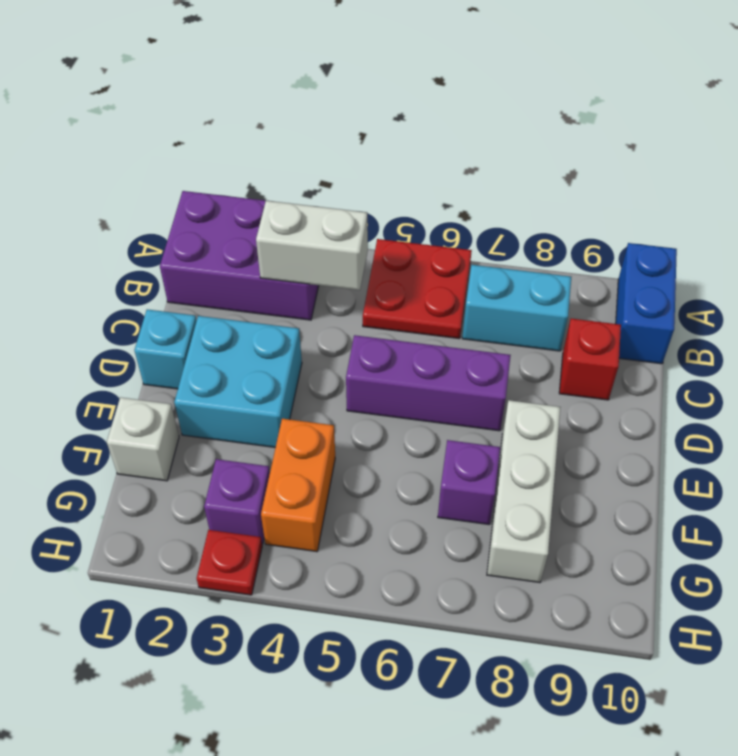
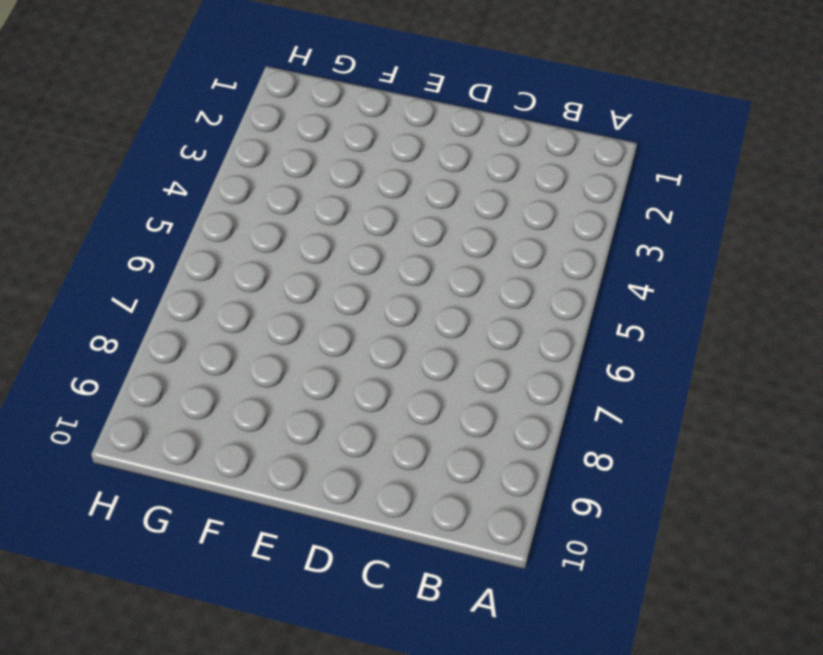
none -> purple brick A1:B3 level 1
none -> red plate A5:B6 level 1
none -> blue brick A10:B10 level 1

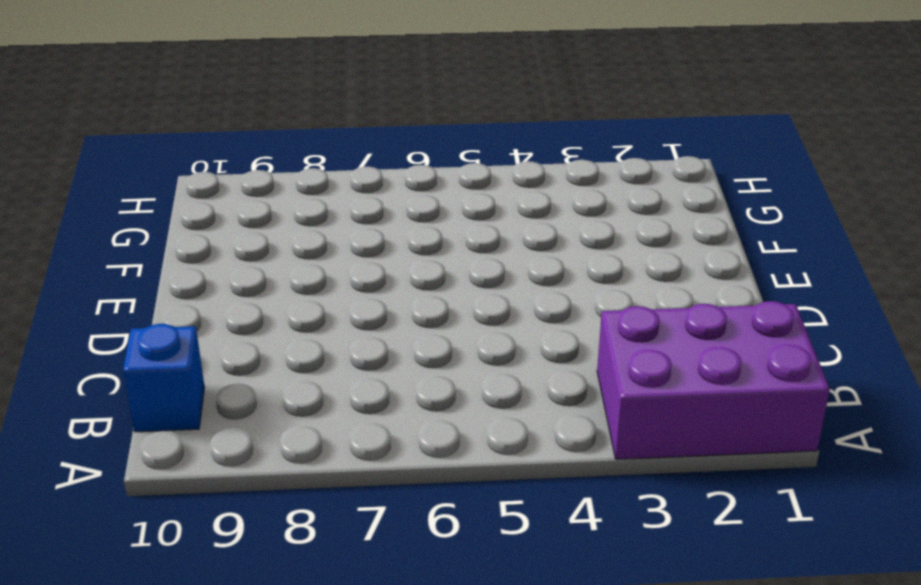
blue brick B10 level 1 -> blue brick A10:B10 level 1
none -> red plate A5:B6 level 1
none -> cyan brick B7:B8 level 1
none -> red brick C9 level 1

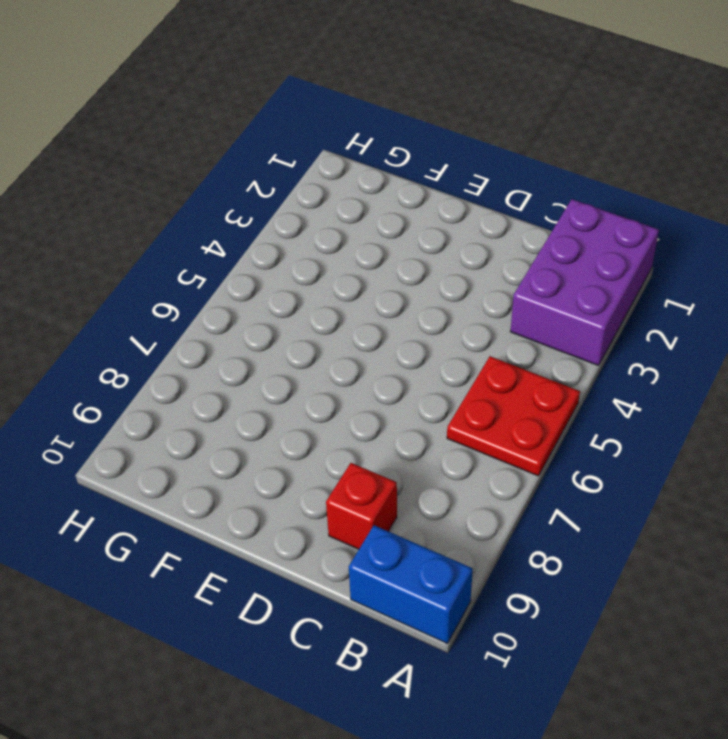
none -> cyan brick B7:B8 level 1
none -> cyan brick D1 level 1
none -> cyan brick D2:E3 level 1

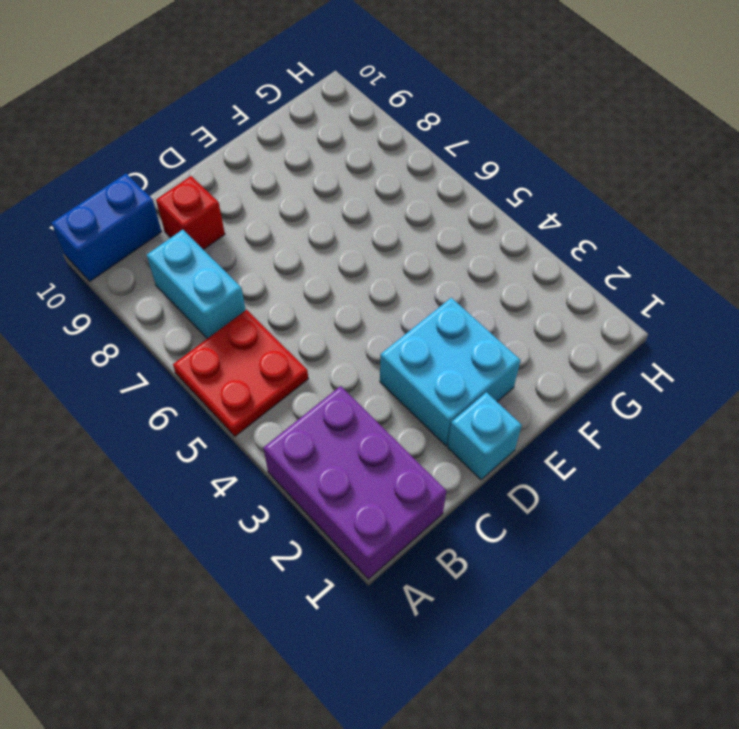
none -> purple brick D5:D7 level 1
none -> white brick E8:G8 level 1
none -> white brick F1 level 1

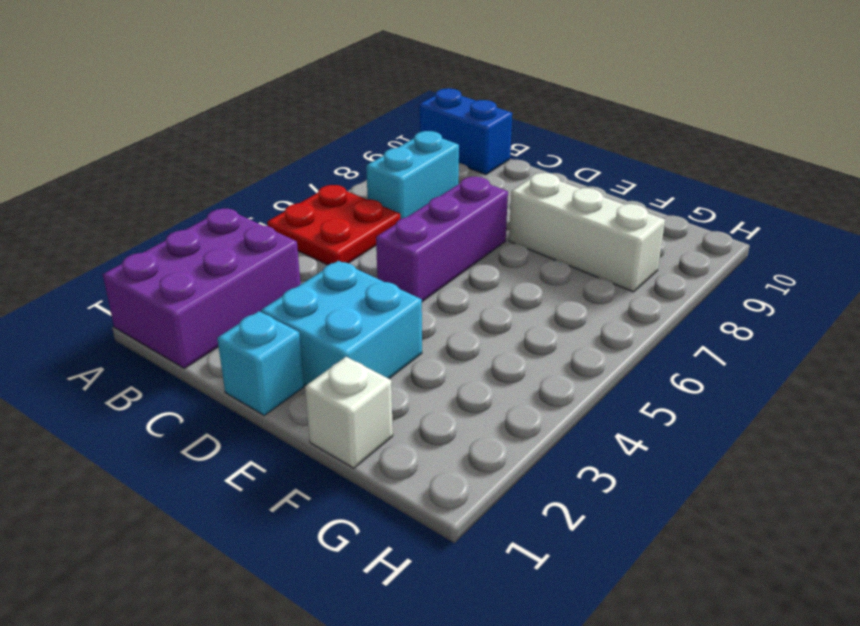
none -> red brick C9 level 1
none -> orange brick F4:G4 level 1
none -> purple brick F7 level 1

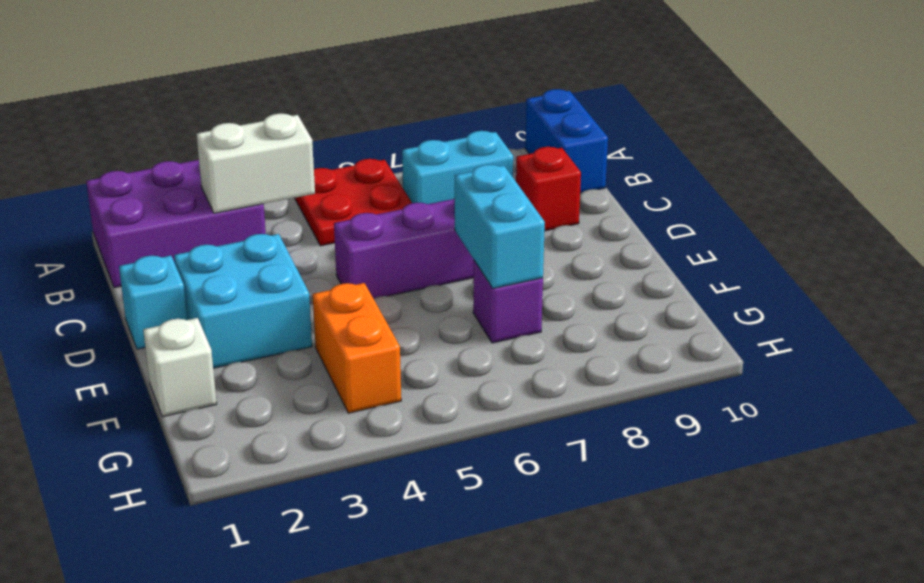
cyan brick E7:F7 level 2 -> none
none -> white brick E8:G8 level 1
none -> purple brick G3 level 1
none -> red plate H3 level 1

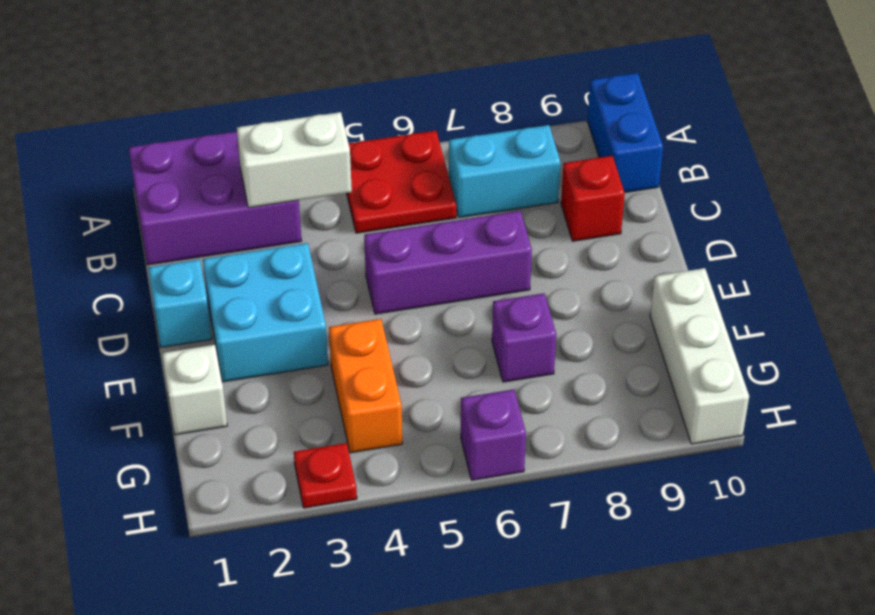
white brick F10:H10 level 1 -> white brick E8:G8 level 1
purple brick H6 level 1 -> purple brick G3 level 1

